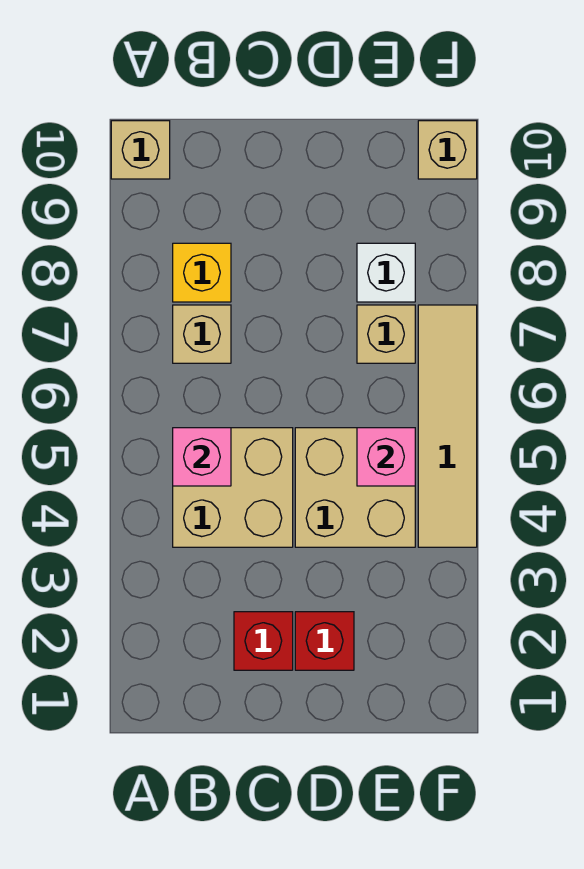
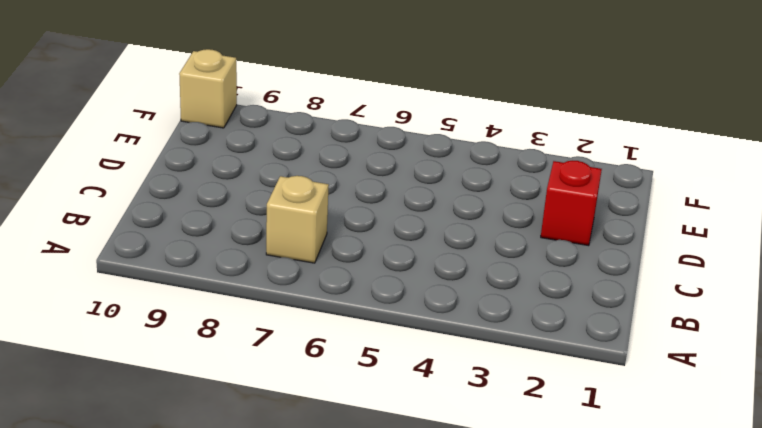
none -> tan brick A10 level 1
none -> tan brick B4:C5 level 1
none -> yellow brick B8 level 1

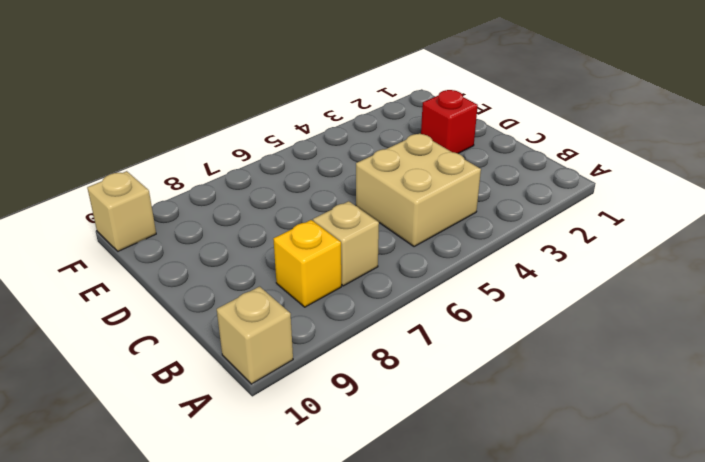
none -> red brick C2 level 1
none -> tan brick D4:E5 level 1
none -> tan brick E7 level 1

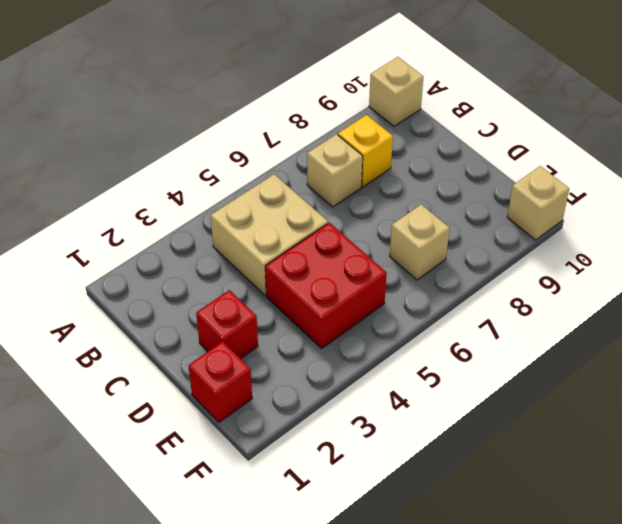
red brick D4:E5 level 1 -> tan brick D4:E5 level 1
red brick E1 level 1 -> red brick C2 level 1
none -> white brick E8 level 1
none -> tan tile F4:F7 level 1
none -> pink brick B5 level 2

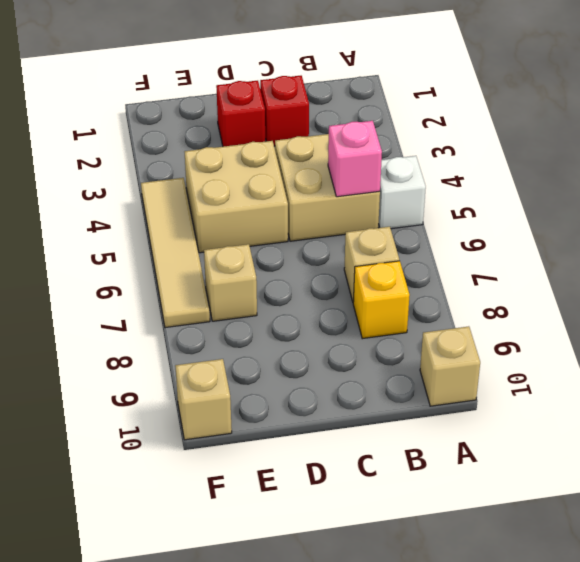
white brick A5 level 1 -> white brick E8 level 1
none -> pink brick E5 level 2

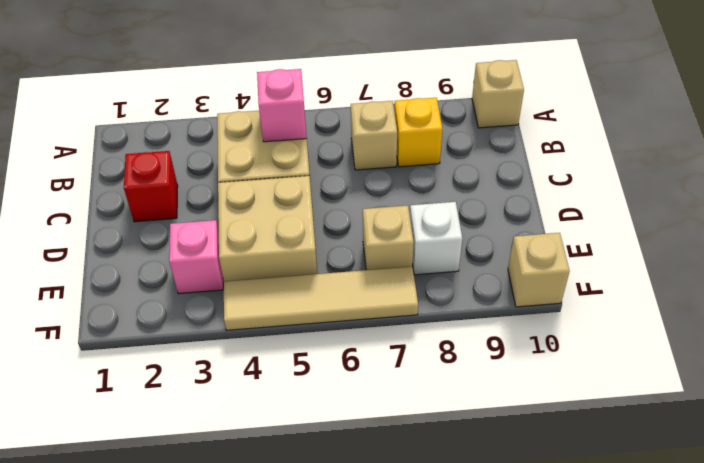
pink brick E3 level 1 -> pink brick E5 level 2
none -> red brick D2 level 1

